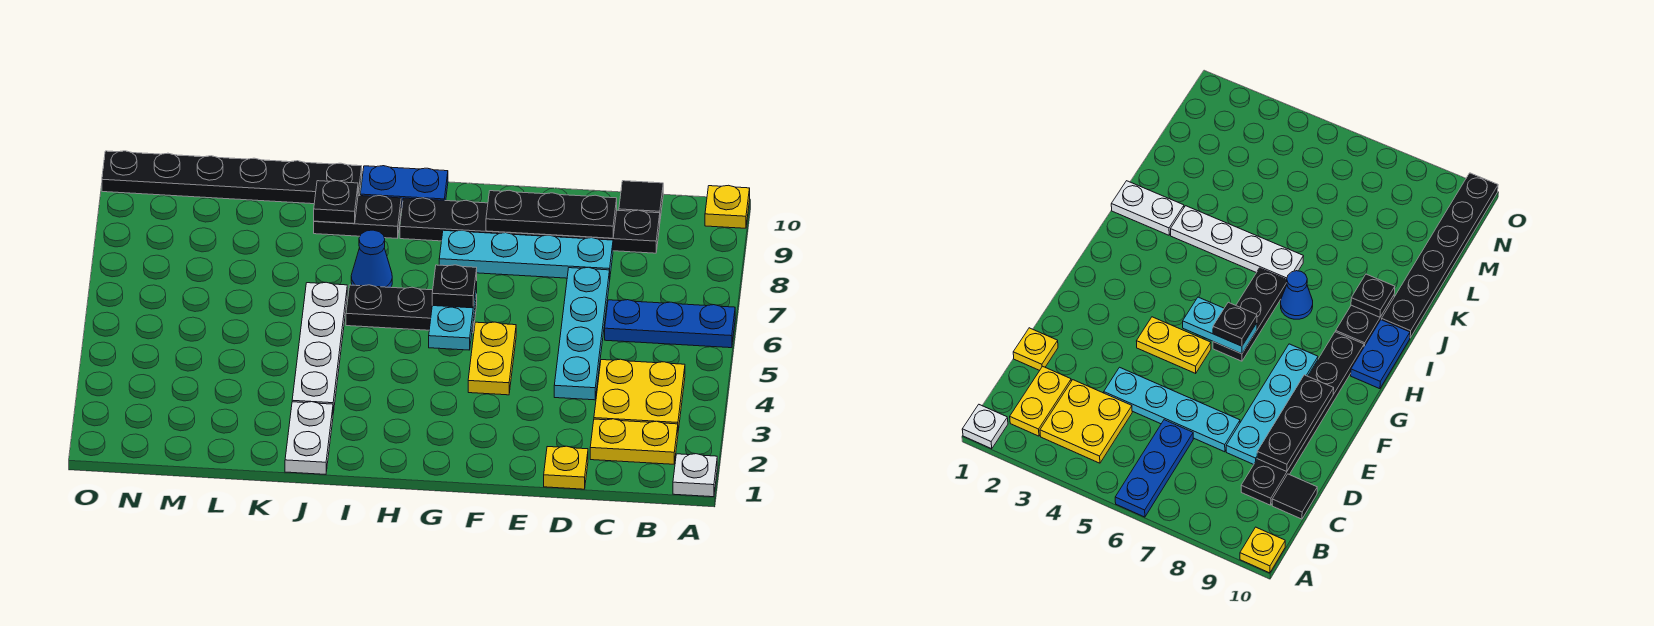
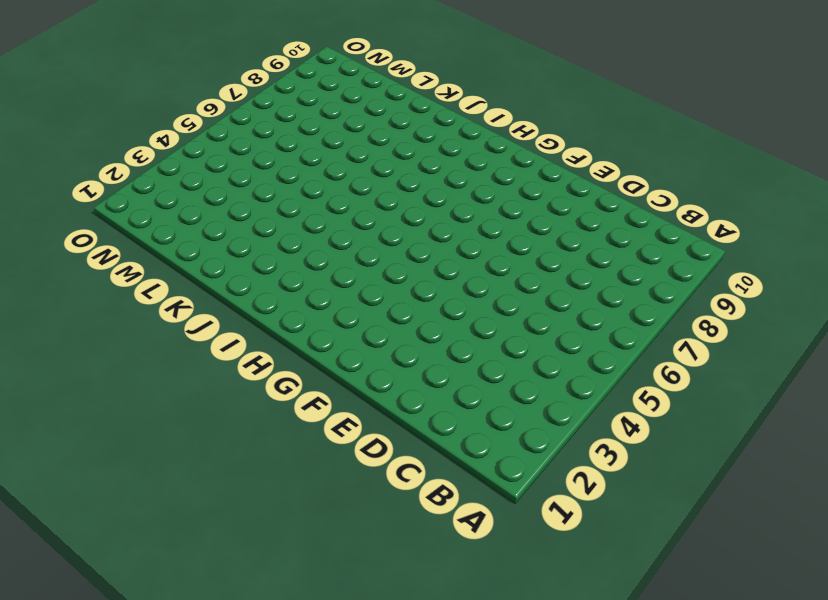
none -> white plate A1 level 1
none -> blue plate A6:C6 level 1
none -> yellow plate A10 level 1

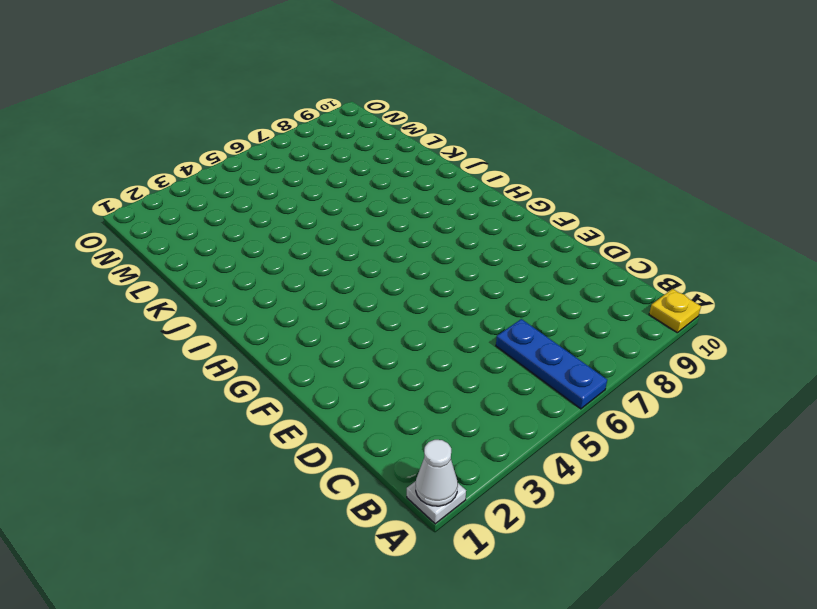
white cone A1 level 2 -> none
none -> yellow plate B2:C2 level 1
none -> yellow plate B3:C4 level 1
none -> black plate C9:H9 level 1

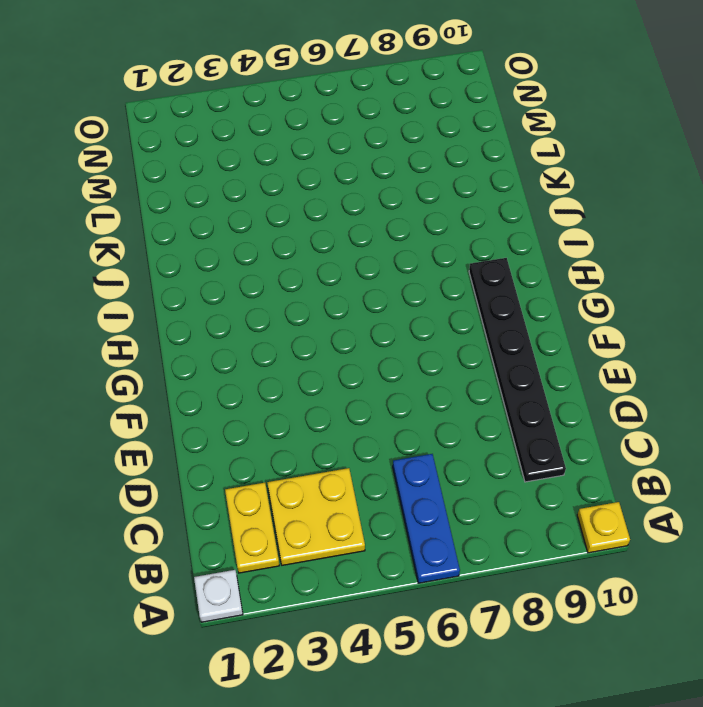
none -> black tile C10 level 1
none -> yellow plate D1 level 1
none -> cyan plate D4:D7 level 1

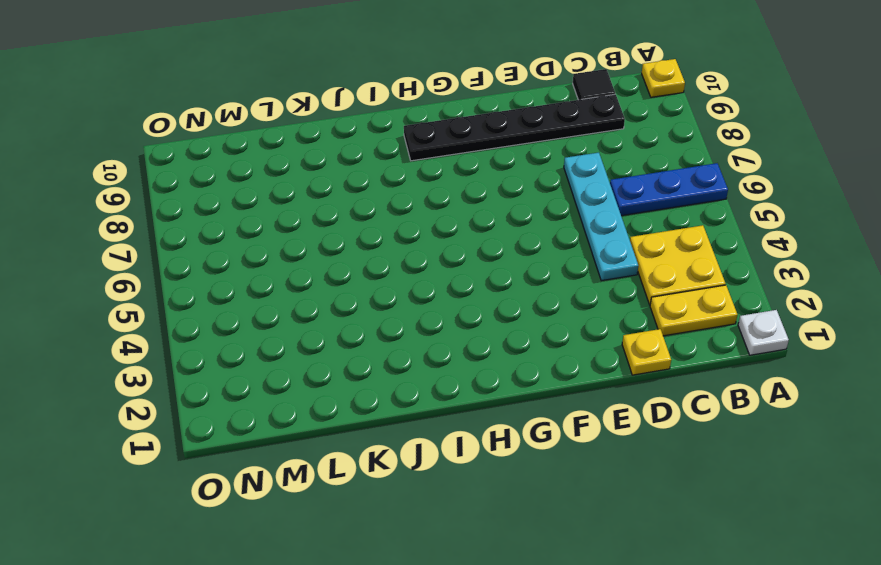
none -> cyan plate D8:G8 level 1
none -> yellow plate F4:F5 level 1
none -> black plate G6:I6 level 1

